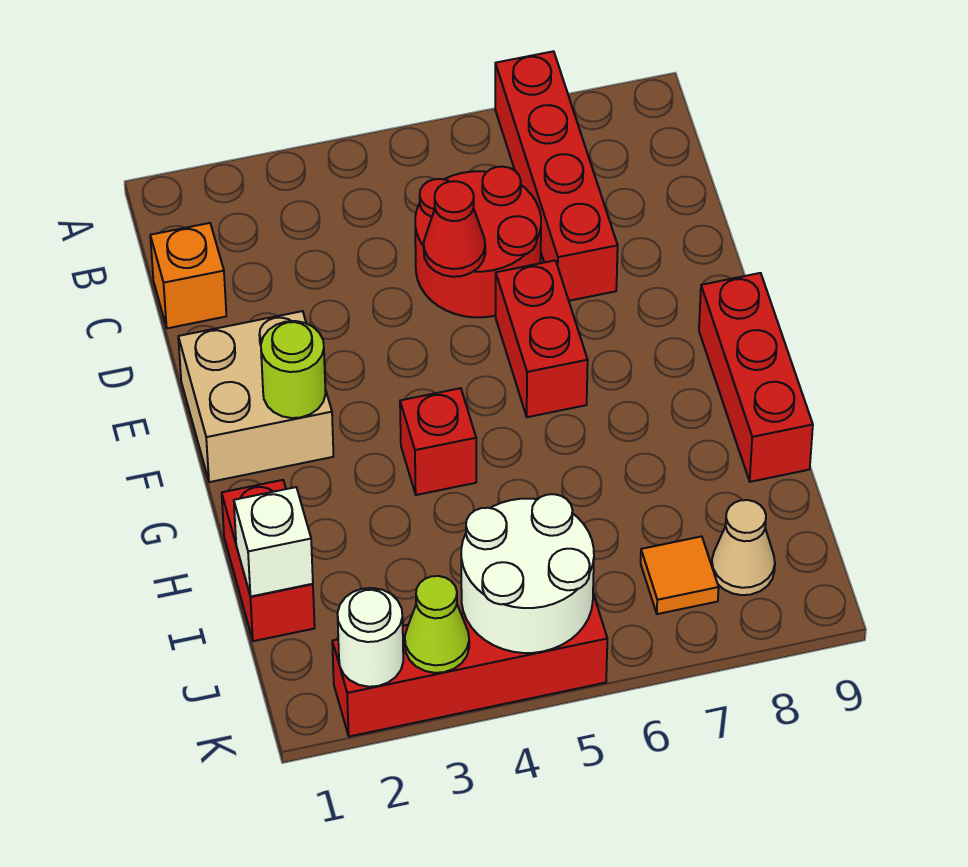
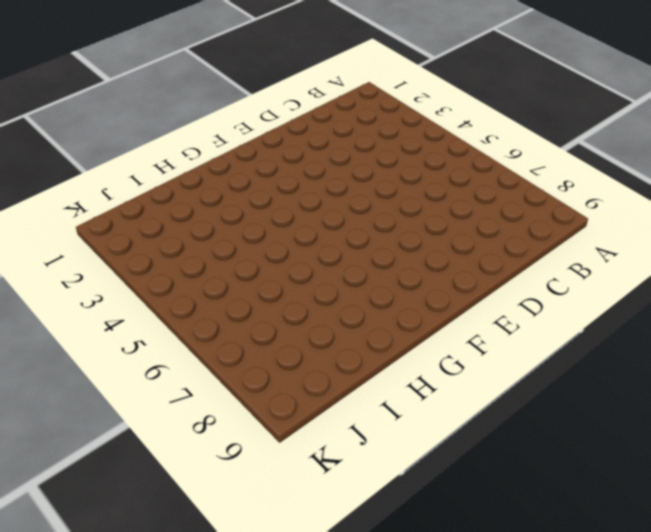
none -> red brick A7:D7 level 1
none -> orange brick C1 level 1
none -> red round brick C5:D6 level 1

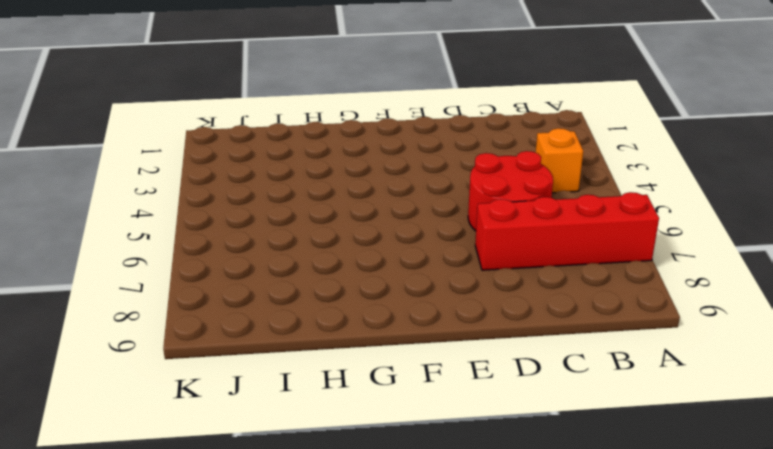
orange brick B4 level 1 -> orange brick C1 level 1
none -> tan brick E1:F2 level 1
none -> red brick E6:F6 level 1
none -> red brick F9:H9 level 1

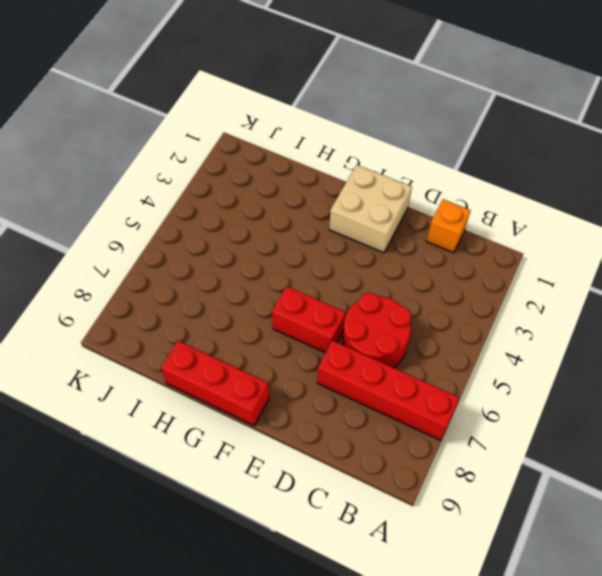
none -> red brick G4 level 1
none -> red brick H1:I1 level 1
none -> orange tile J7 level 1

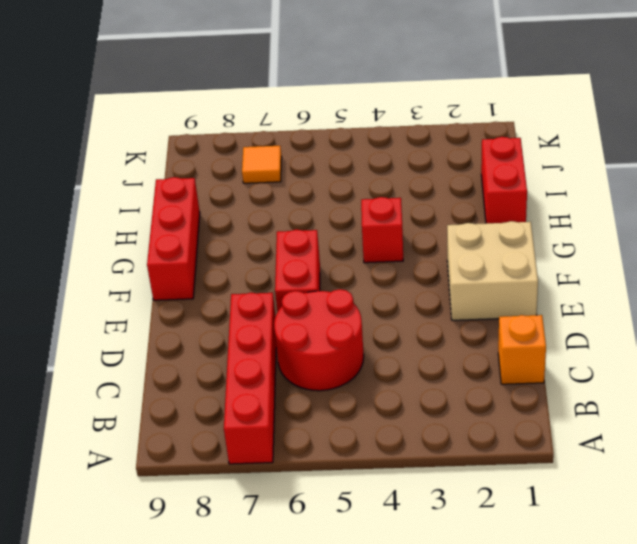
none -> tan cone J8 level 1
none -> red brick K2:K5 level 1
none -> red cone D5 level 2

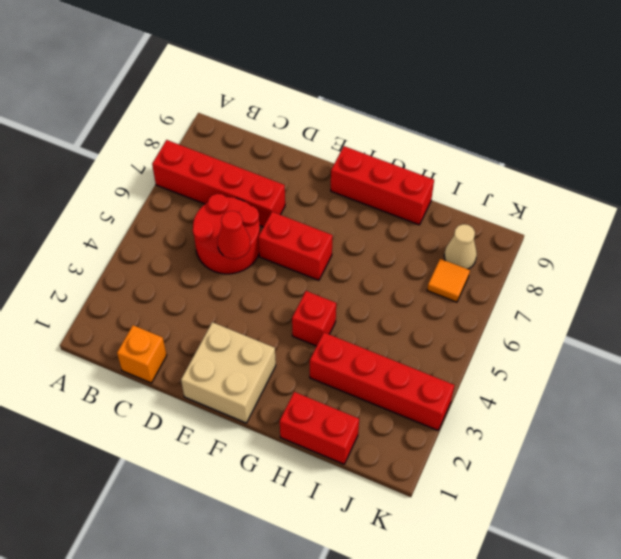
red brick H3:K3 level 1 -> red brick K2:K5 level 1
none -> lime round brick F2 level 2
none -> white brick I1 level 2
none -> white round brick J4:K5 level 2

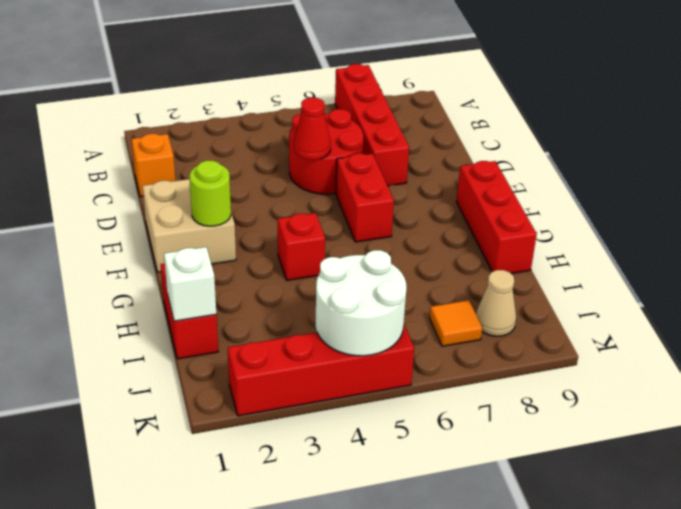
none -> white round brick K2 level 2
none -> lime cone K3 level 2

